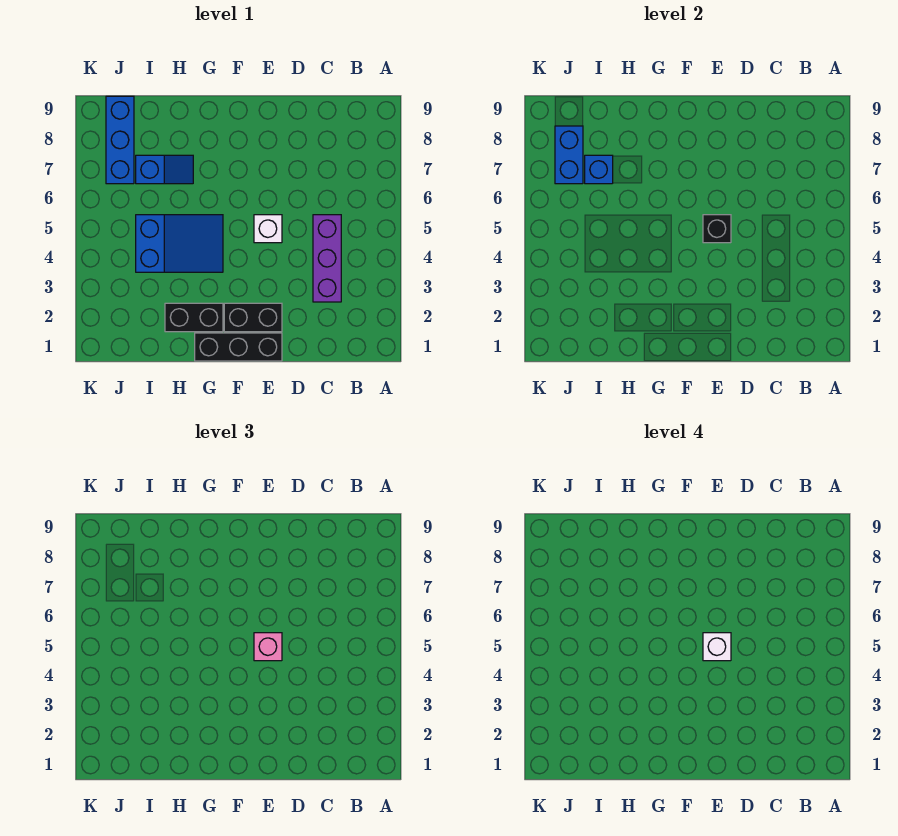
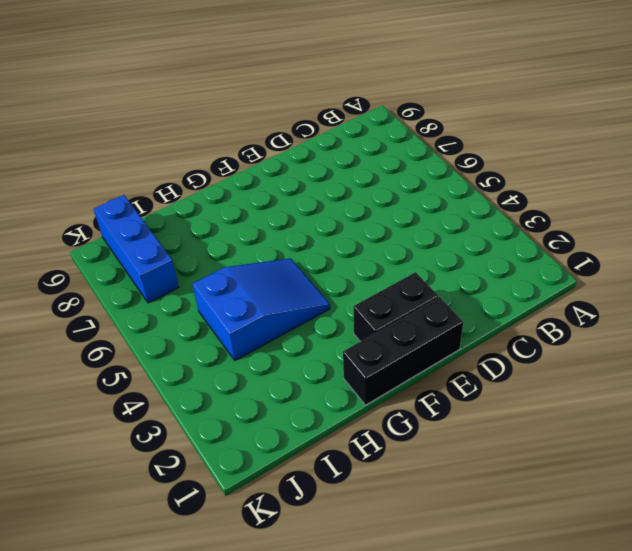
none -> purple brick C3:C5 level 1
none -> white brick E5 level 1
none -> black brick G2:H2 level 1

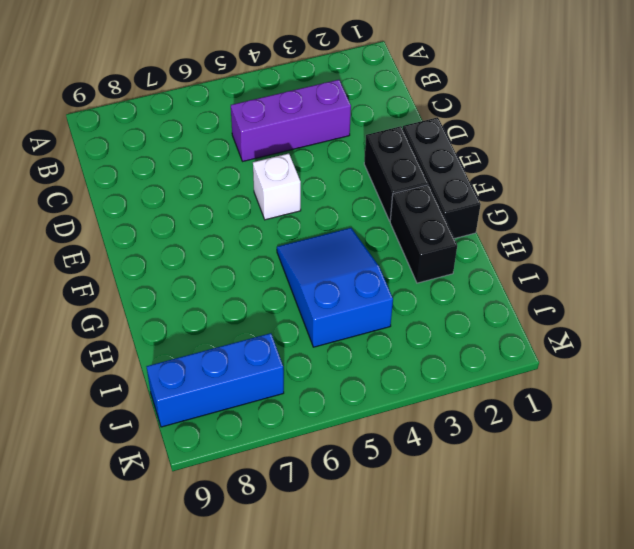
none -> blue slope H7:I7 level 1 top I
none -> black brick E5 level 2
none -> blue brick I7 level 2

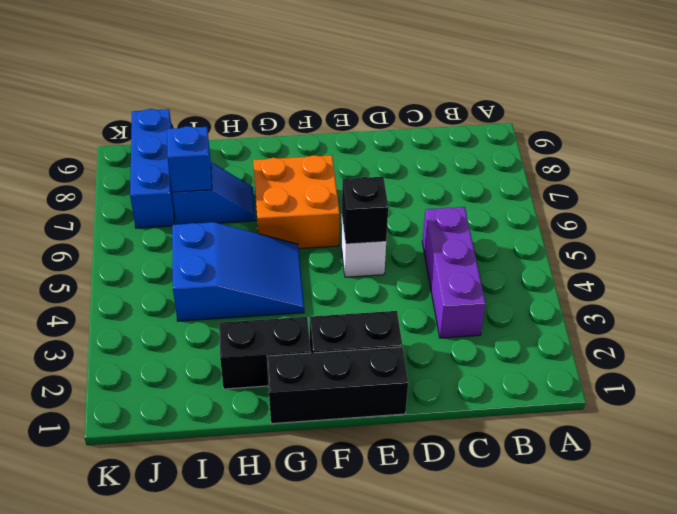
orange brick F6:G7 level 1 -> none
none -> blue brick J7:J8 level 2
none -> pink brick E5 level 3
none -> white brick E5 level 4

